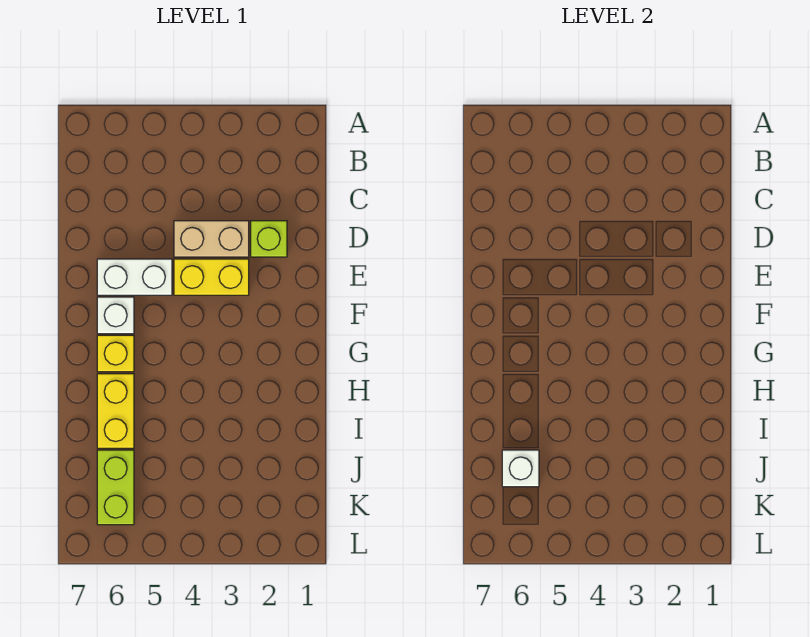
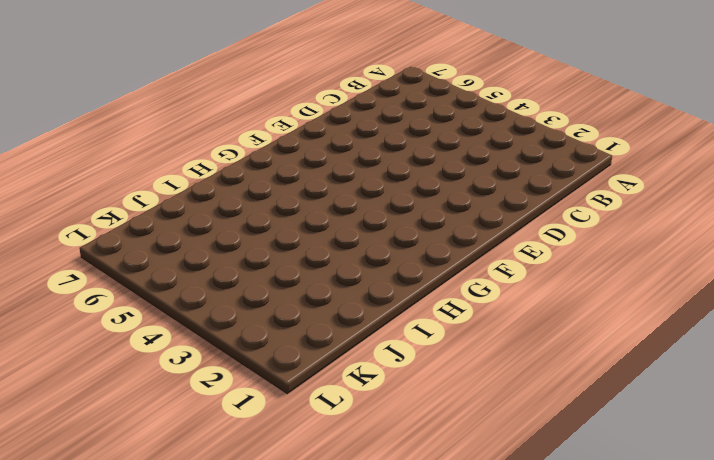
none -> lime brick D2 level 1
none -> tan brick D3:D4 level 1

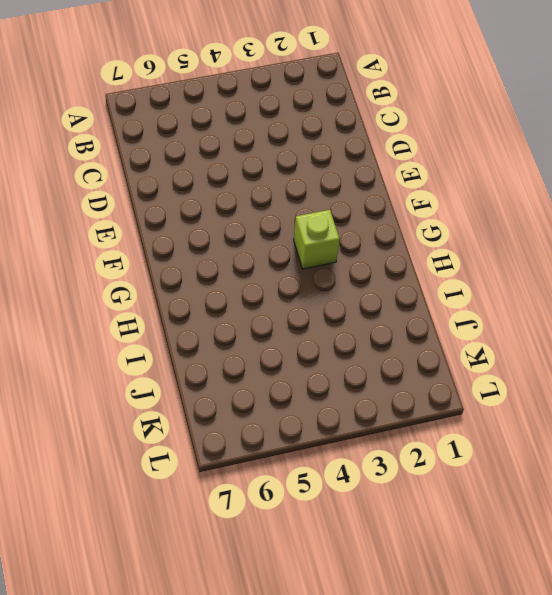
lime brick G3 level 1 -> lime brick D2 level 1
none -> tan brick D3:D4 level 1
none -> yellow brick E3:E4 level 1

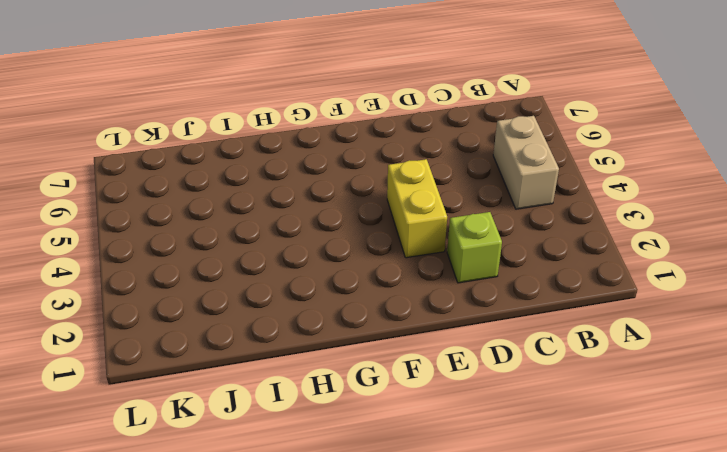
tan brick B4:B5 level 1 -> tan brick D3:D4 level 1
none -> white brick E5:E6 level 1
none -> white brick F6 level 1

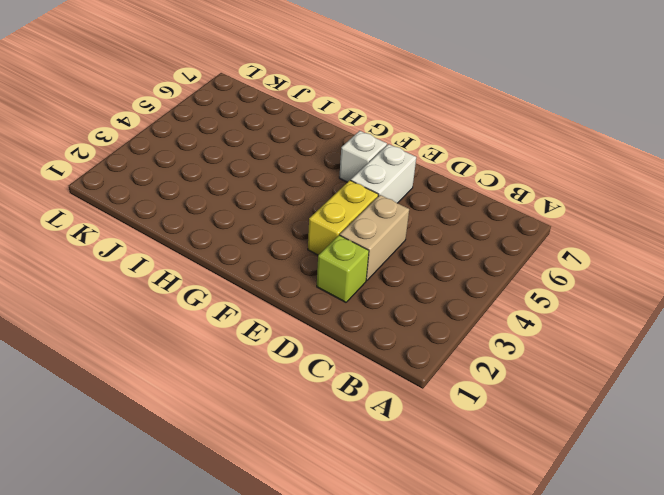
none -> yellow brick G6 level 1
none -> yellow brick H6:I6 level 1

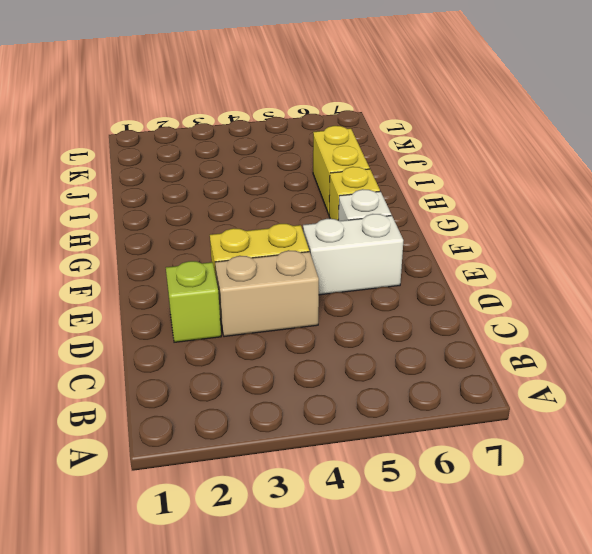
none -> lime brick J6:K6 level 1
none -> white brick J6 level 2

